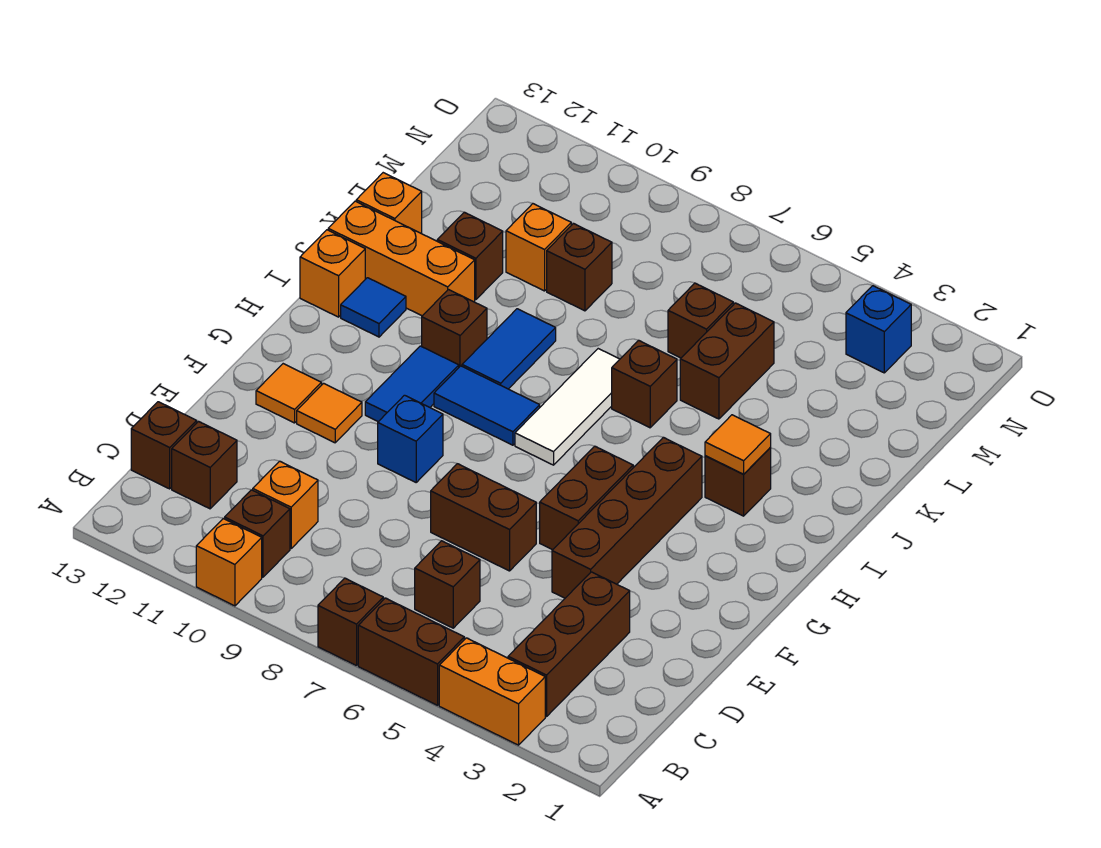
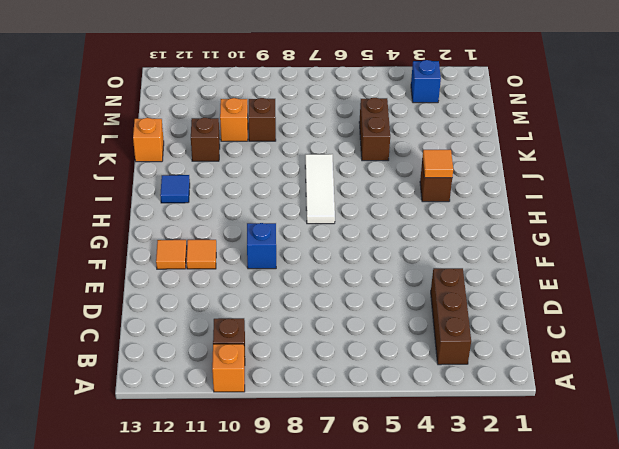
none -> orange brick A3:A4 level 1
none -> brown brick A5:A6 level 1
none -> brown brick A7 level 1
none -> brown brick C6 level 1

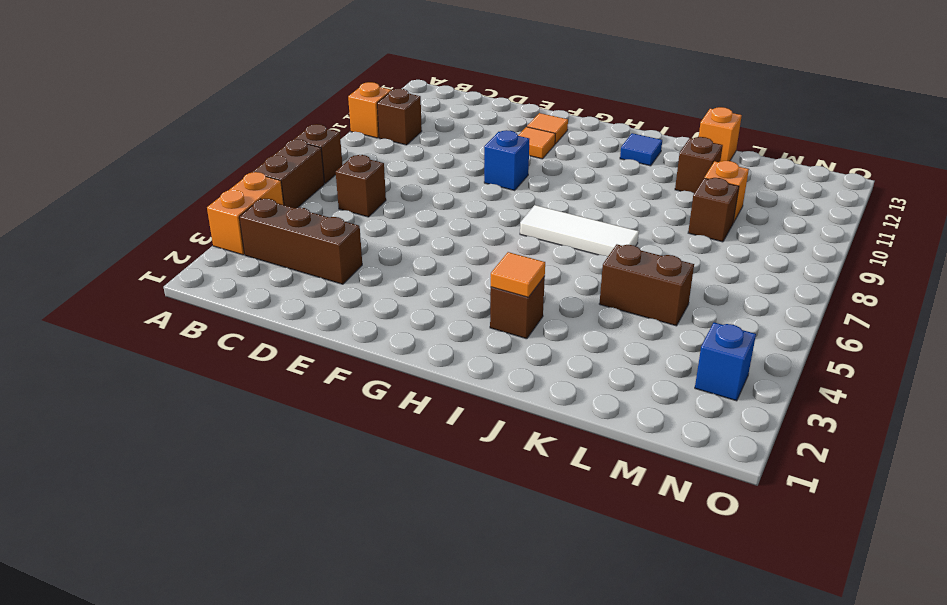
none -> orange brick C10 level 1
none -> brown brick C12 level 1
none -> brown brick C13 level 1
none -> brown brick E4:H4 level 1

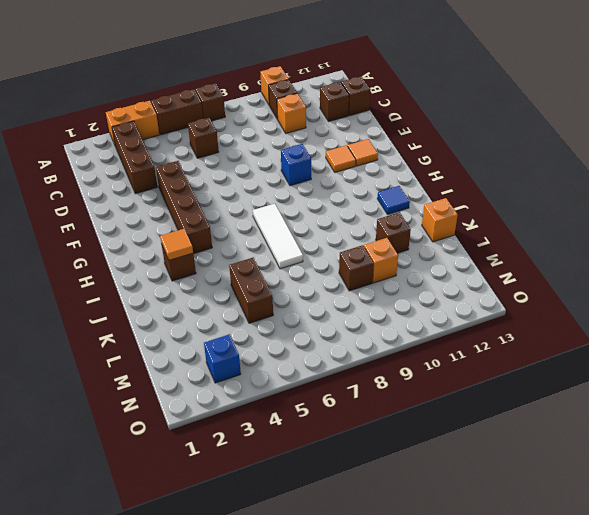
none -> brown brick E6:E7 level 1
none -> brown brick F5:G5 level 1
none -> blue tile G10:H10 level 1
none -> blue tile H8:H9 level 1

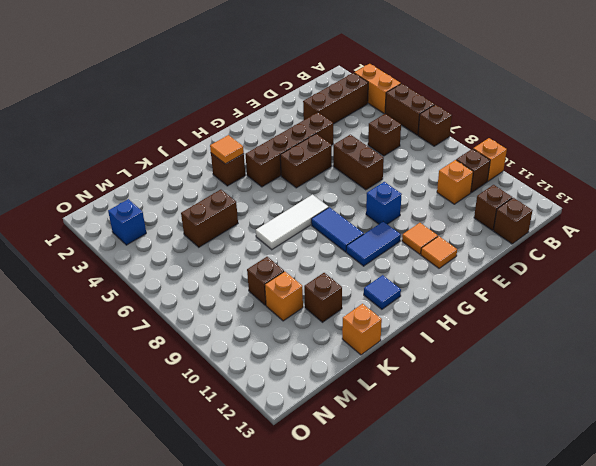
none -> blue tile I9:J9 level 1
none -> brown brick I10 level 1
none -> orange brick I13 level 1
none -> brown brick J6 level 1

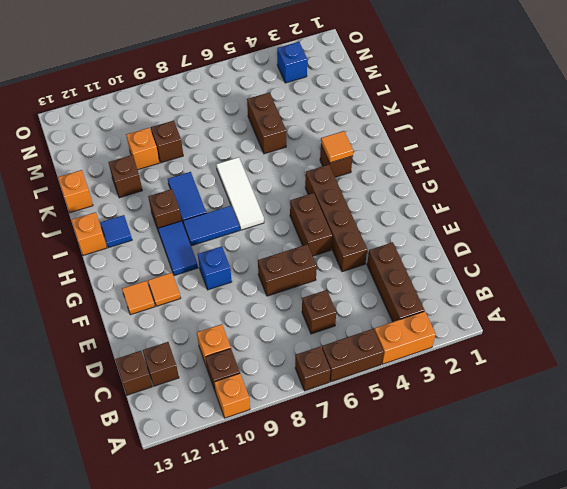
none -> brown brick J6 level 1
none -> orange brick J11:J13 level 1
none -> brown brick L6 level 1

